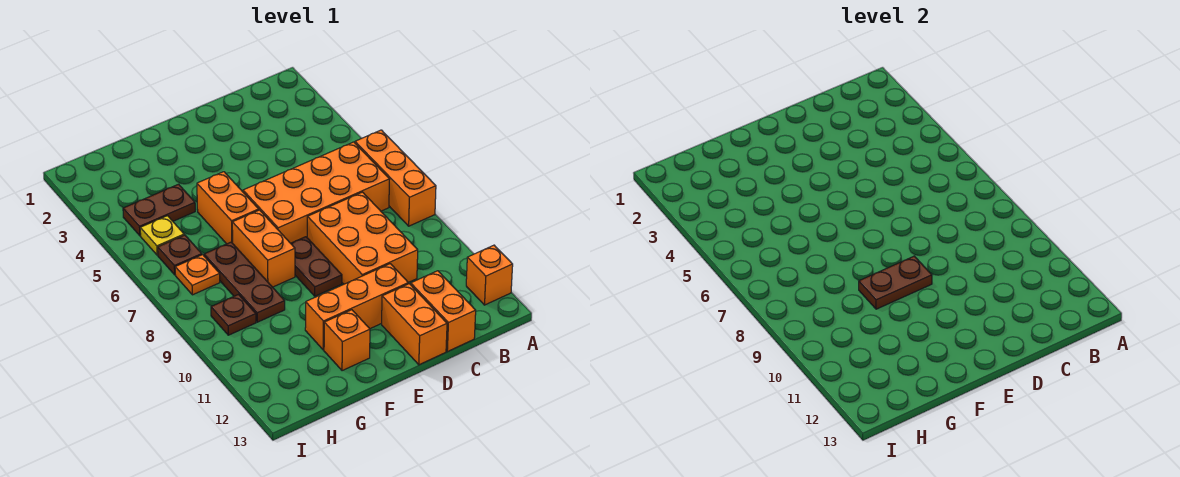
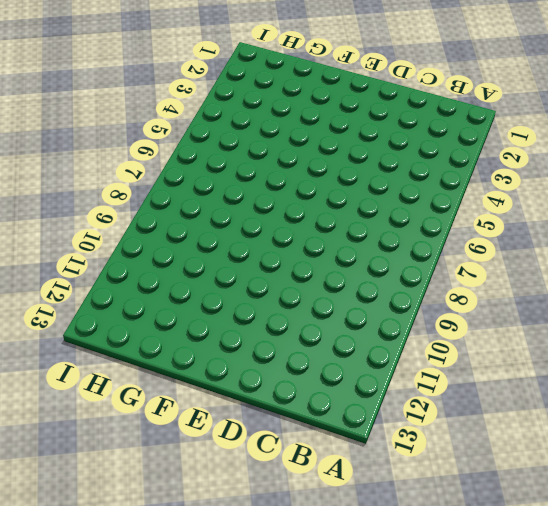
none -> orange brick A6:A8 level 1
none -> orange brick A12 level 1
none -> orange brick B6:E7 level 1

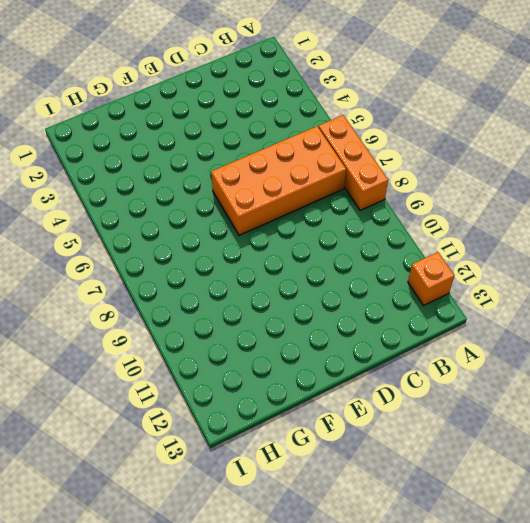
none -> orange brick C8:D10 level 1
none -> orange brick C12:C13 level 1
none -> orange brick D11:F11 level 1

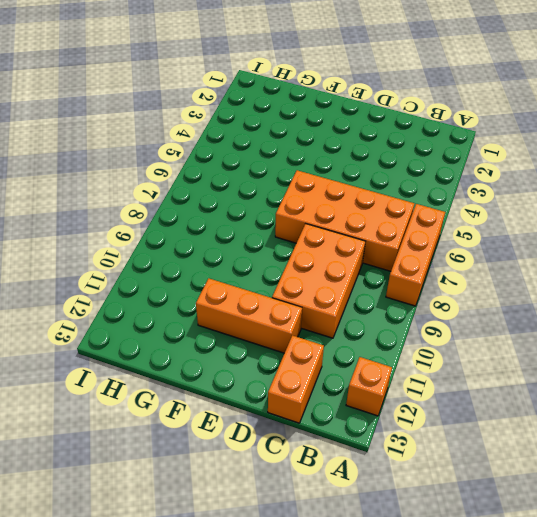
none -> orange brick D12:D13 level 1
none -> brown plate E8:E9 level 1
none -> orange brick F5:F6 level 1

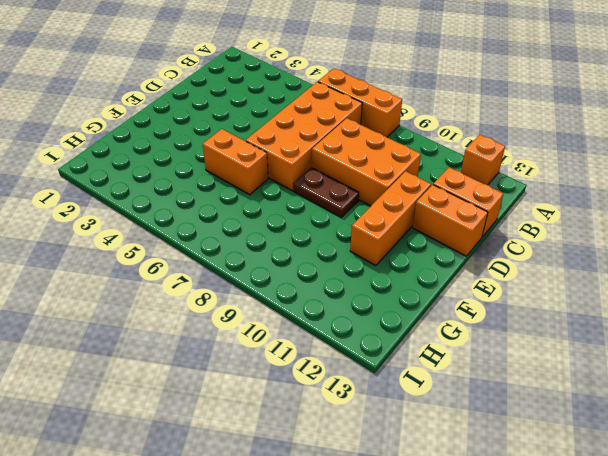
none -> orange brick F7:F8 level 1
none -> orange brick F12 level 1
none -> brown plate G4:H4 level 1

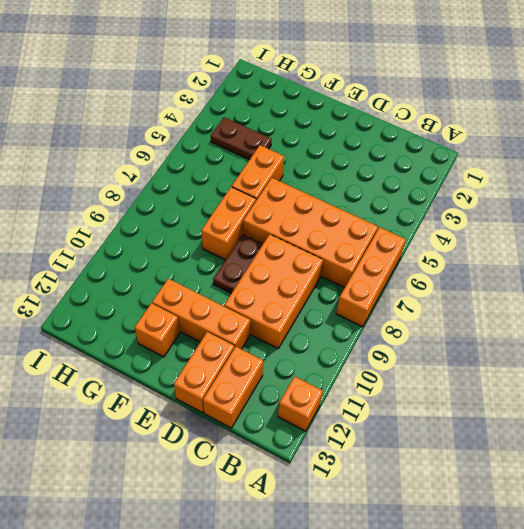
none -> brown plate G7:G9 level 1
none -> yellow plate H5 level 1
none -> brown plate H6 level 1

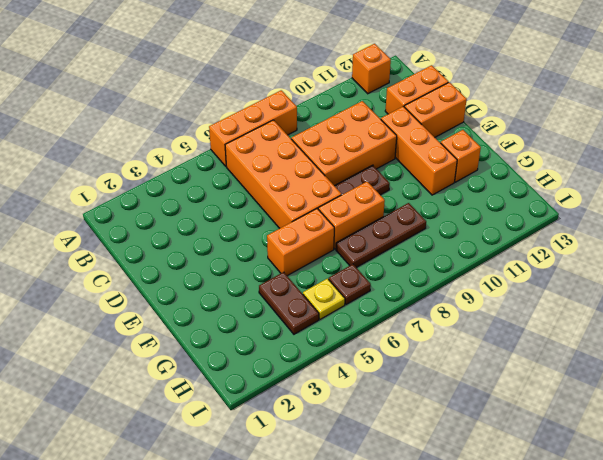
none -> orange plate H7 level 1
none -> brown plate H9 level 1
none -> brown plate E9:F9 level 2

